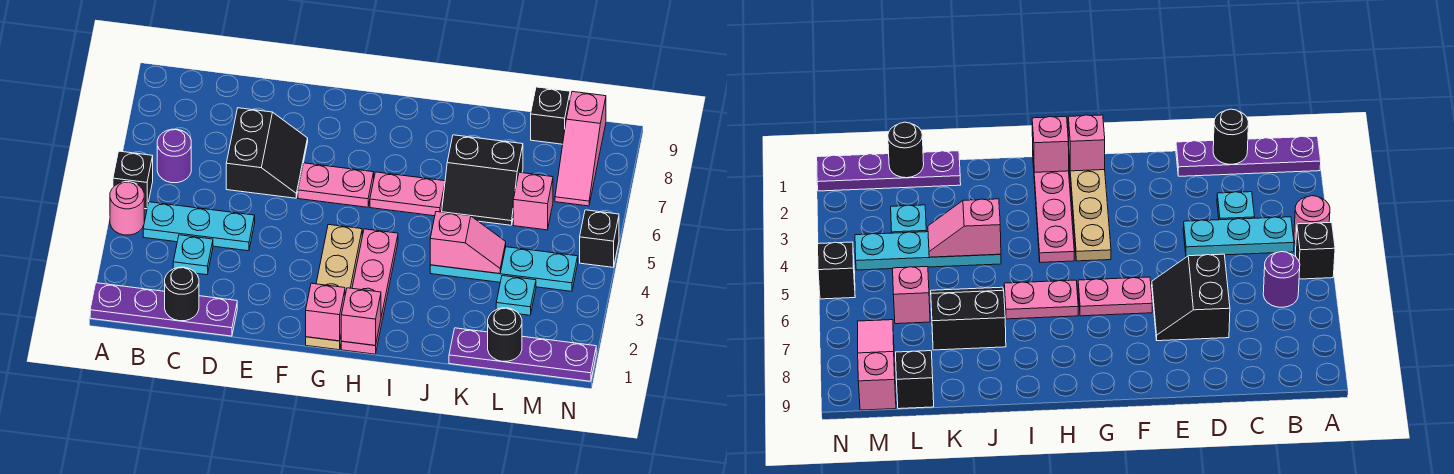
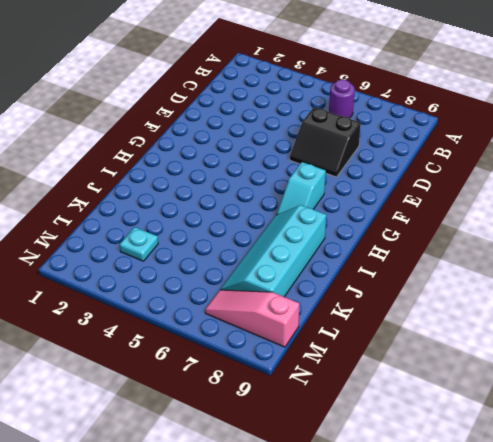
cyan slope G7:H7 level 1 top G -> none
cyan slope I7:L8 level 1 top 8 -> black slope J6:K7 level 1 top 7
none -> purple plate A1:D1 level 1
none -> pink round brick A4 level 1
none -> black brick A5 level 1

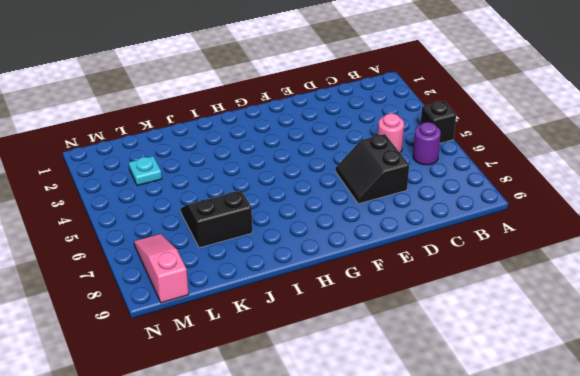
pink round brick C5 level 1 -> pink round brick A4 level 1
none -> purple plate A1:D1 level 1
none -> cyan plate B4:D4 level 1
none -> cyan plate C3 level 1

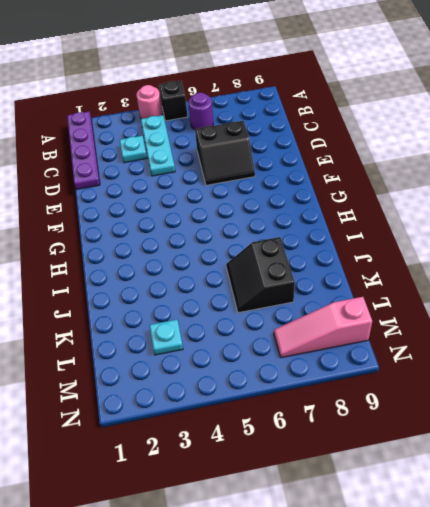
none -> pink plate F6:G6 level 1
none -> tan plate G1:G4 level 1
none -> pink plate H1:H4 level 1

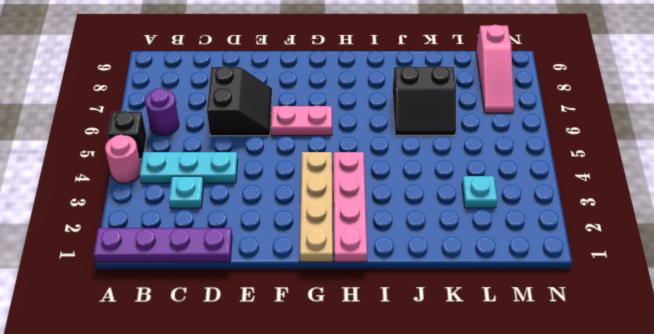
none -> pink plate H6:I6 level 1
none -> cyan plate J4:M4 level 1
none -> purple plate K1:N1 level 1

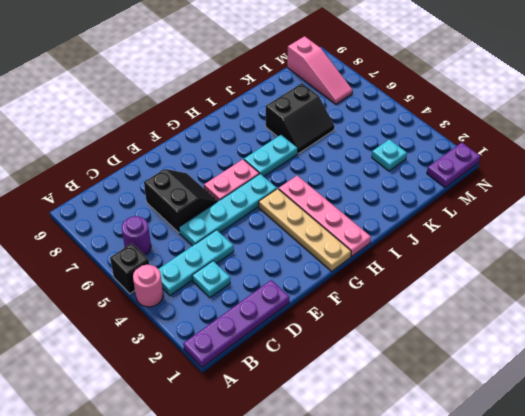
cyan plate D5:G5 level 1 -> cyan plate J4:M4 level 1
cyan plate H6:I6 level 1 -> pink plate H6:I6 level 1
purple plate M1:N1 level 1 -> purple plate K1:N1 level 1
none -> pink brick L6 level 1
none -> black brick L9 level 1
none -> black brick N5 level 1

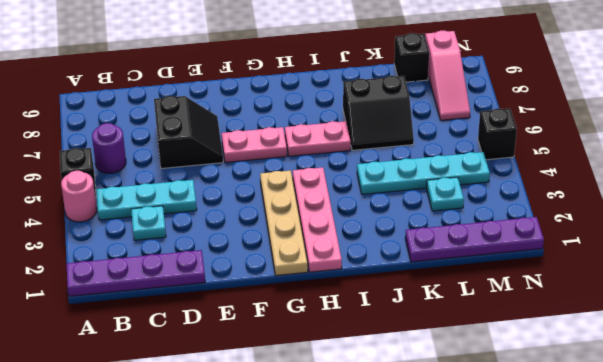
none -> pink brick L6 level 1
none -> black round brick C1 level 2
none -> pink brick G1 level 2

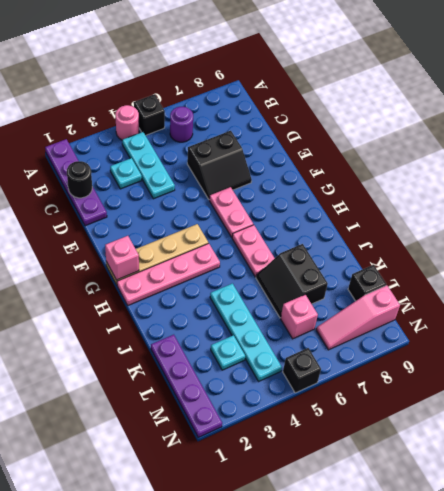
none -> pink brick H1 level 2
none -> pink slope J4:K4 level 2 top J
none -> black round brick L1 level 2

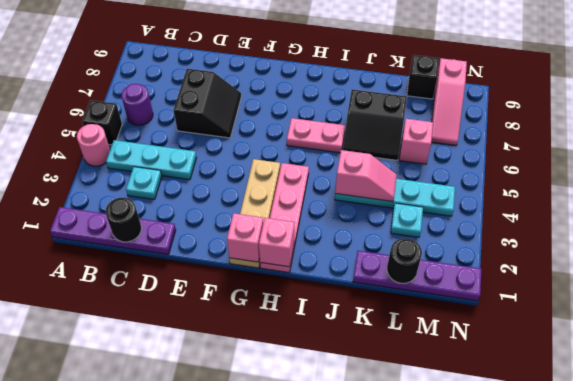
none -> pink plate F6:G6 level 1
none -> black brick N5 level 1

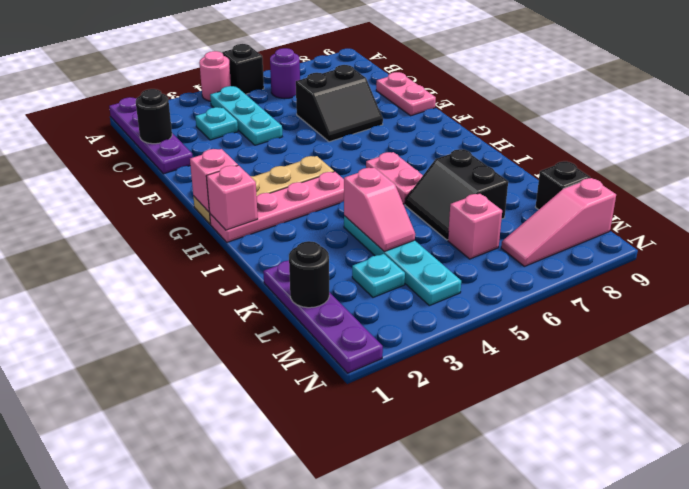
pink plate D9:E9 level 1 -> pink plate F6:G6 level 1
none -> black brick N5 level 1

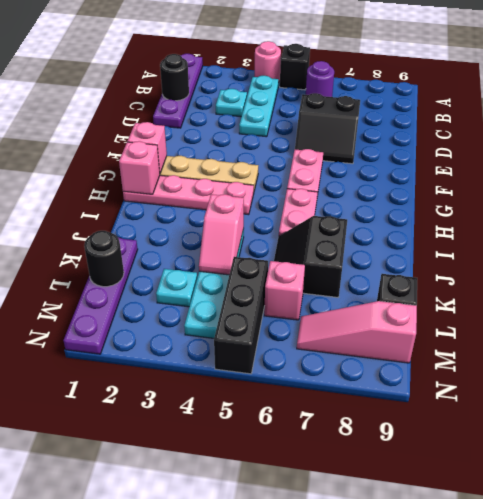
black brick L5:N5 level 1 -> black brick N5 level 1

